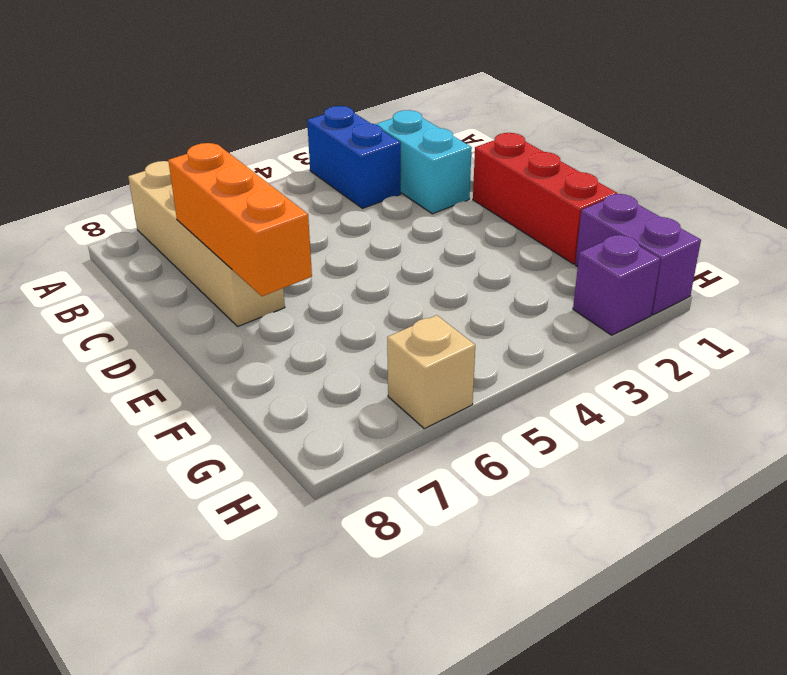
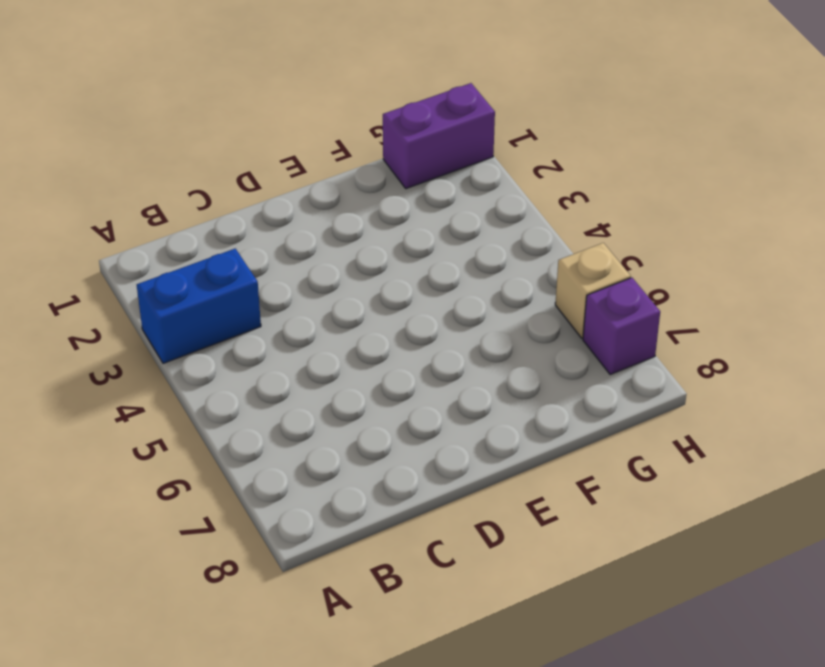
purple brick H7 level 1 -> purple brick H2 level 1
none -> tan brick A7:D7 level 1
none -> cyan brick B2:C2 level 1

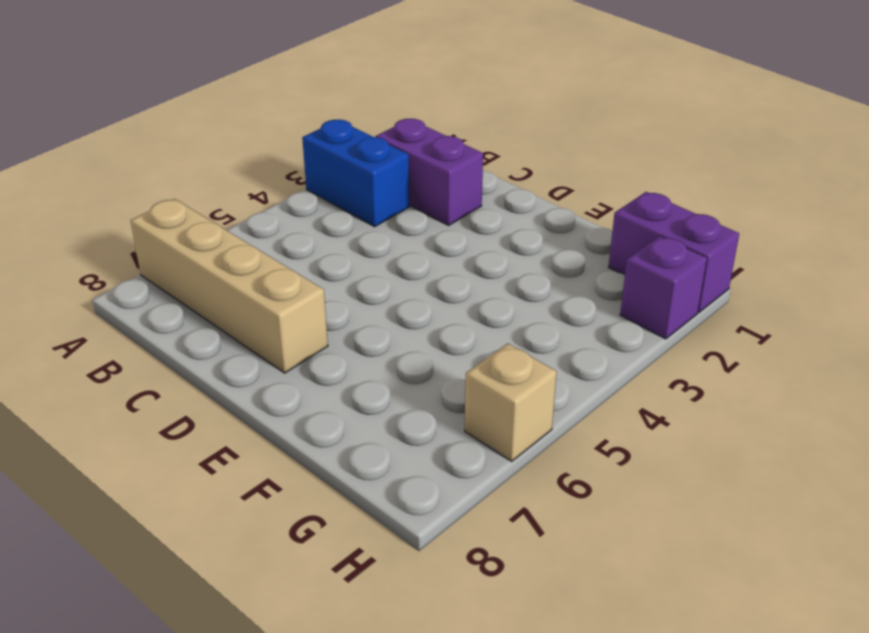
purple brick B2:C2 level 1 -> cyan brick B2:C2 level 1
none -> red brick D1:F1 level 1
none -> orange brick C7:E7 level 2

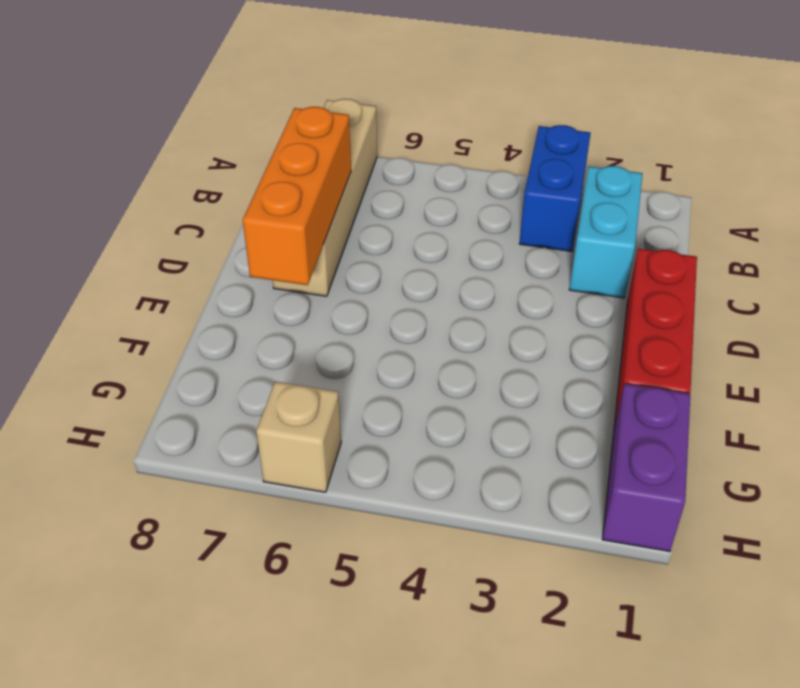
none -> purple brick H2 level 1

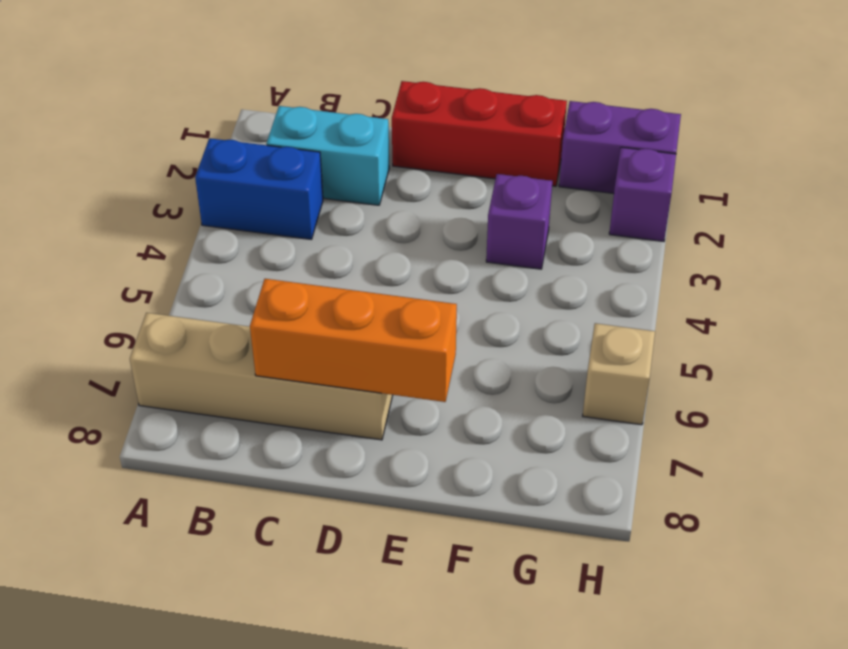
purple brick F3 level 1 -> none

